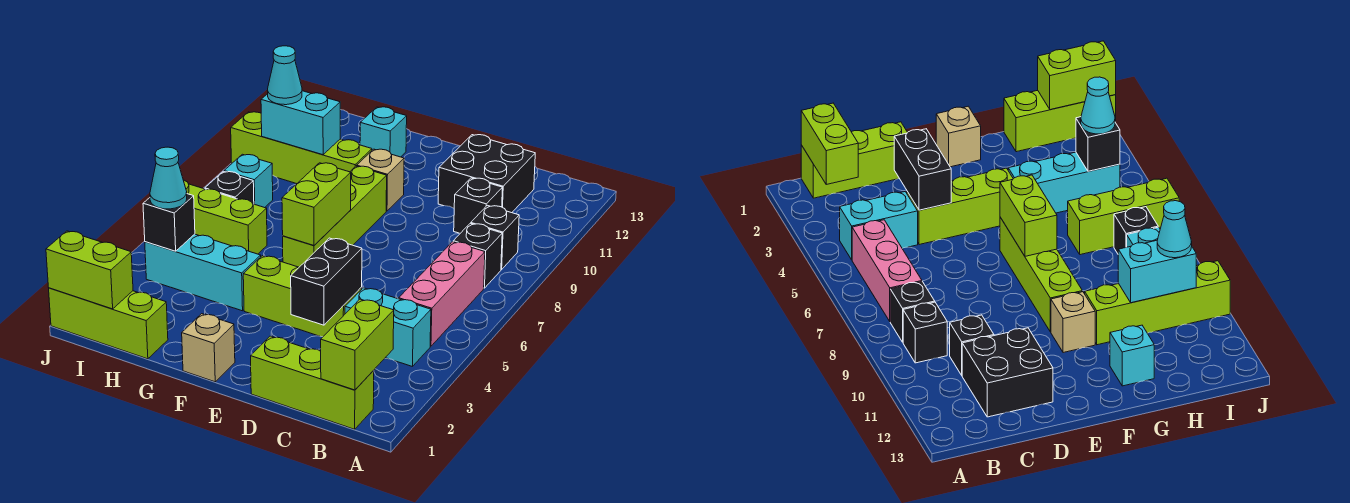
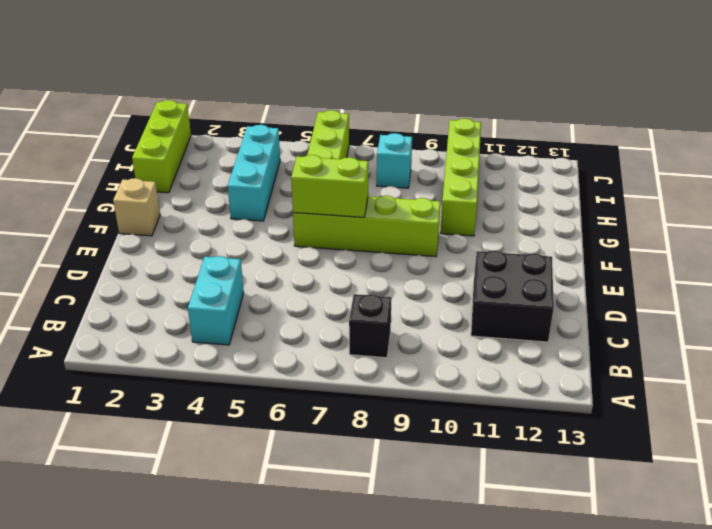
none -> lime brick B1:D1 level 1
none -> pink brick B5:B7 level 1
none -> black brick B9 level 1

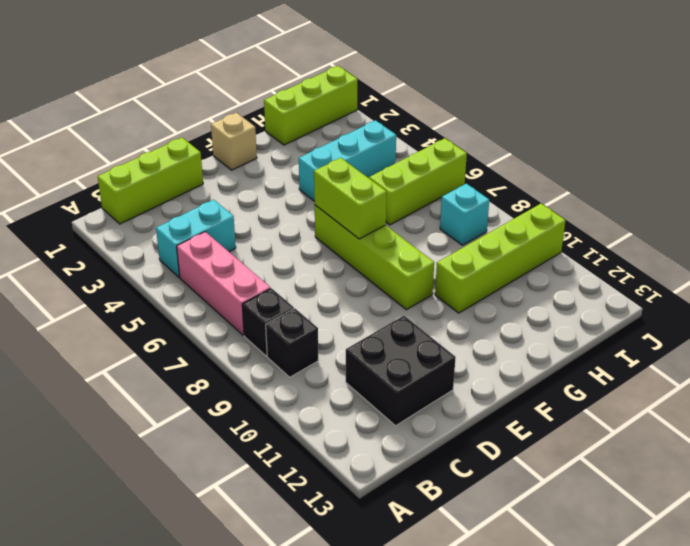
none -> black brick C10 level 1
none -> lime brick D4:F4 level 1
none -> tan brick F10 level 1

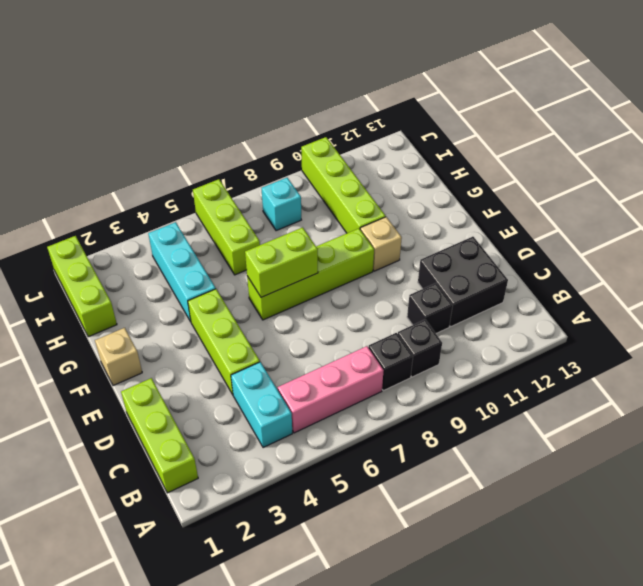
none -> cyan brick G12 level 1
none -> black brick I7 level 1
none -> lime brick B1:B2 level 2

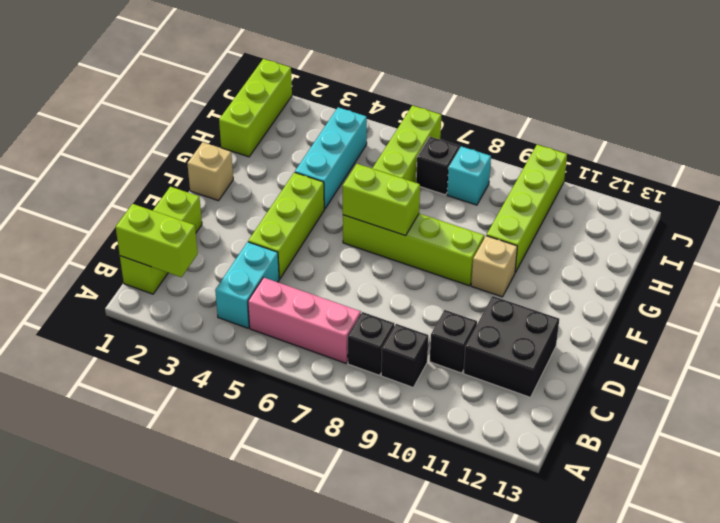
none -> cyan brick G12 level 1
none -> black brick D3:D4 level 2
none -> cyan brick H10:I10 level 2

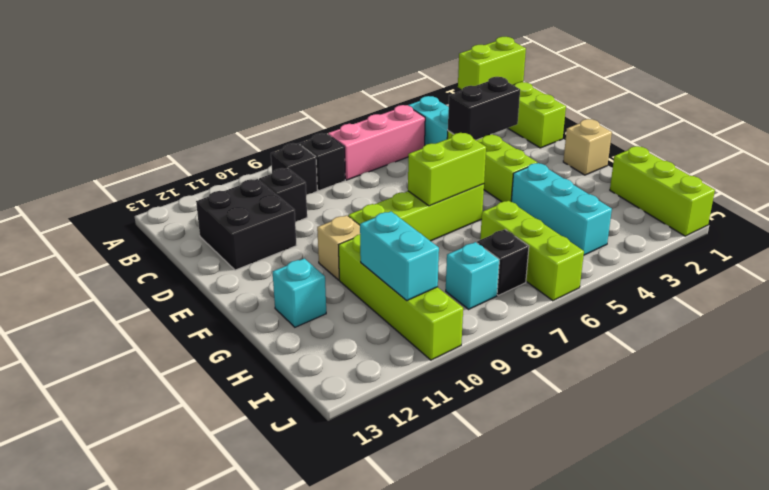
none -> lime brick I1:J1 level 2
none -> black brick I4 level 2
none -> cyan cone I4 level 3

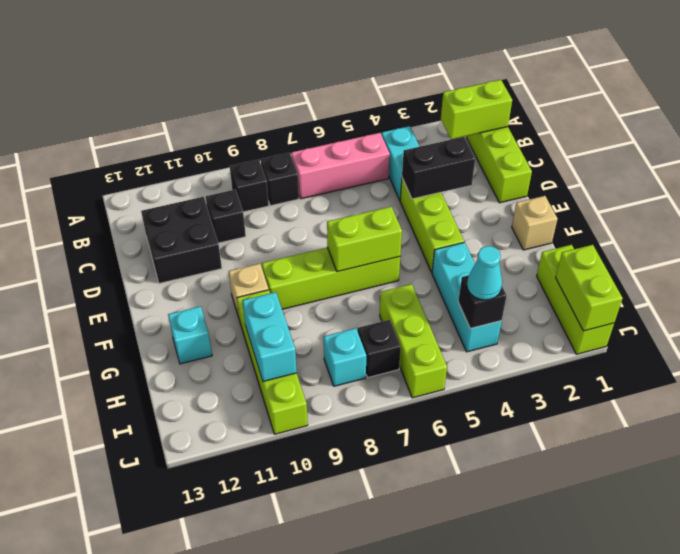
none -> cyan cone I10 level 3

